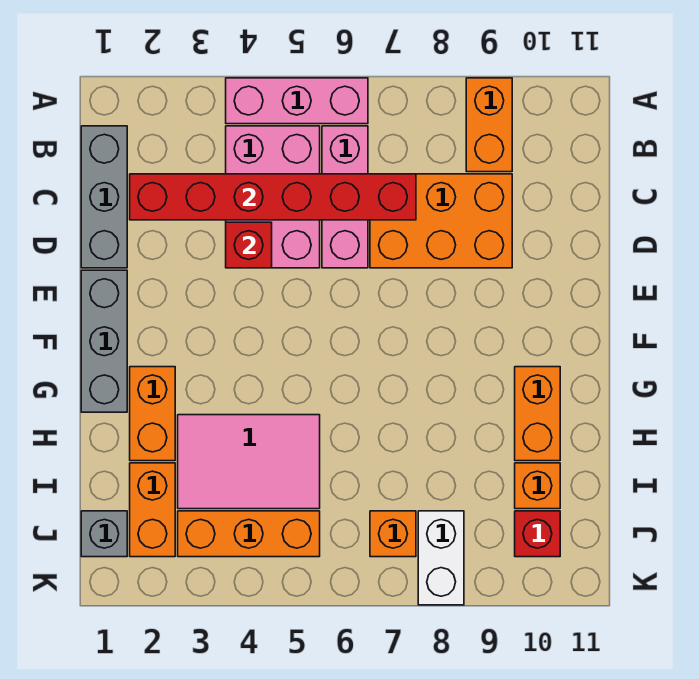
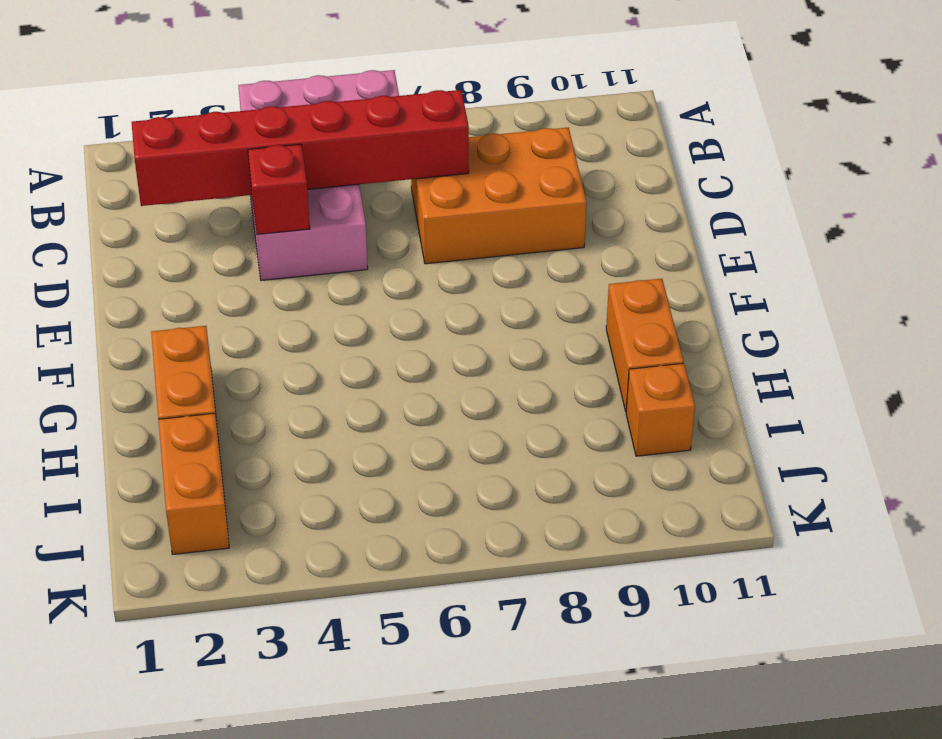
none -> orange brick A9:B9 level 1
none -> grey brick B1:D1 level 1
none -> pink brick B6:D6 level 1

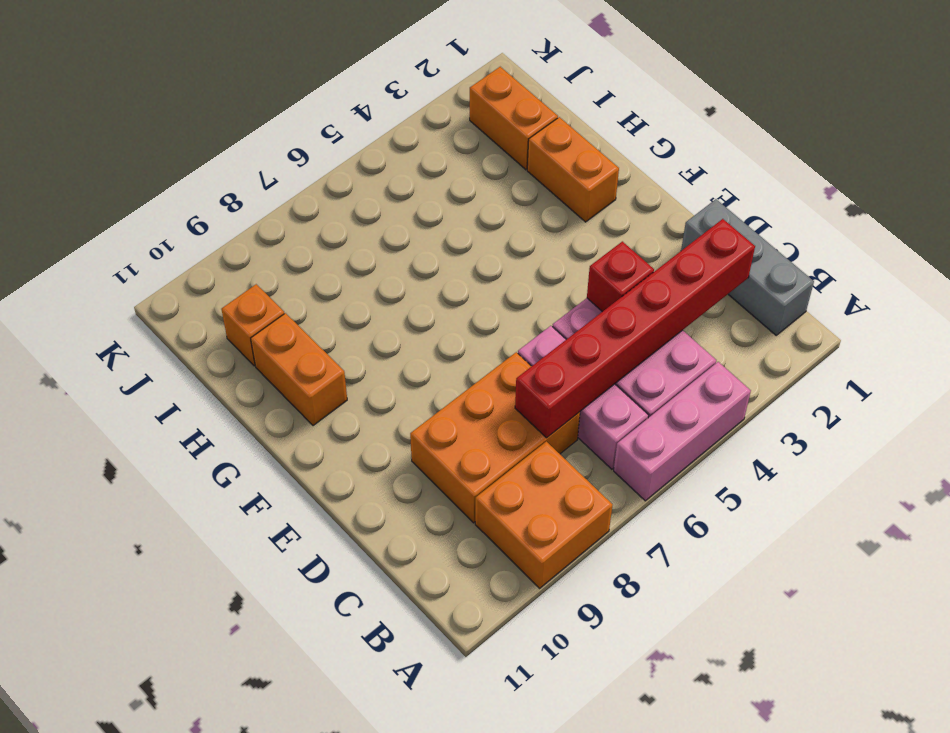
orange brick A8:B9 level 1 -> orange brick A9:B9 level 1
none -> grey brick E1:G1 level 1
none -> pink tile H3:I5 level 1
none -> grey brick J1 level 1

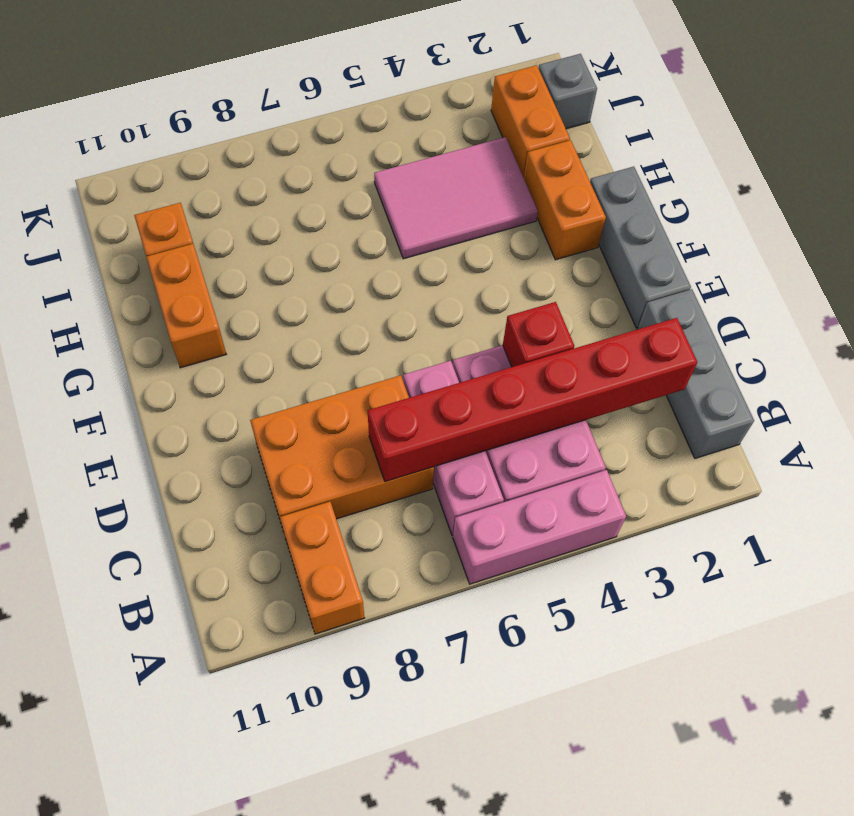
none -> orange brick J3:J5 level 1
none -> orange brick J7 level 1
none -> white brick J8:K8 level 1

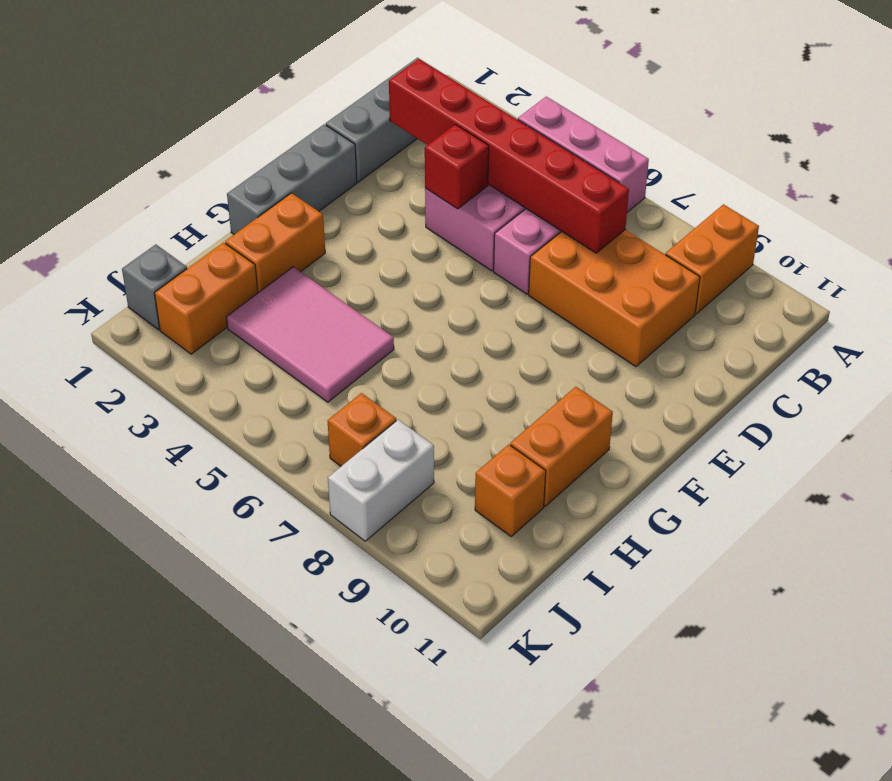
none -> orange brick J3:J5 level 1
none -> red brick J10 level 1

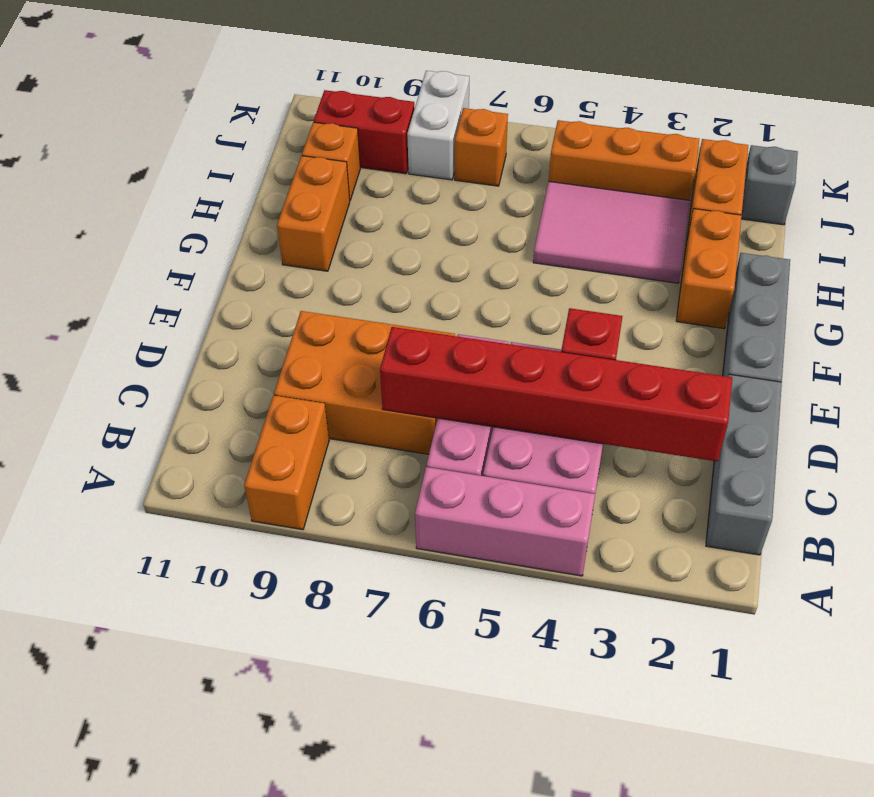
red brick J9:J10 level 1 -> red brick J10 level 1

